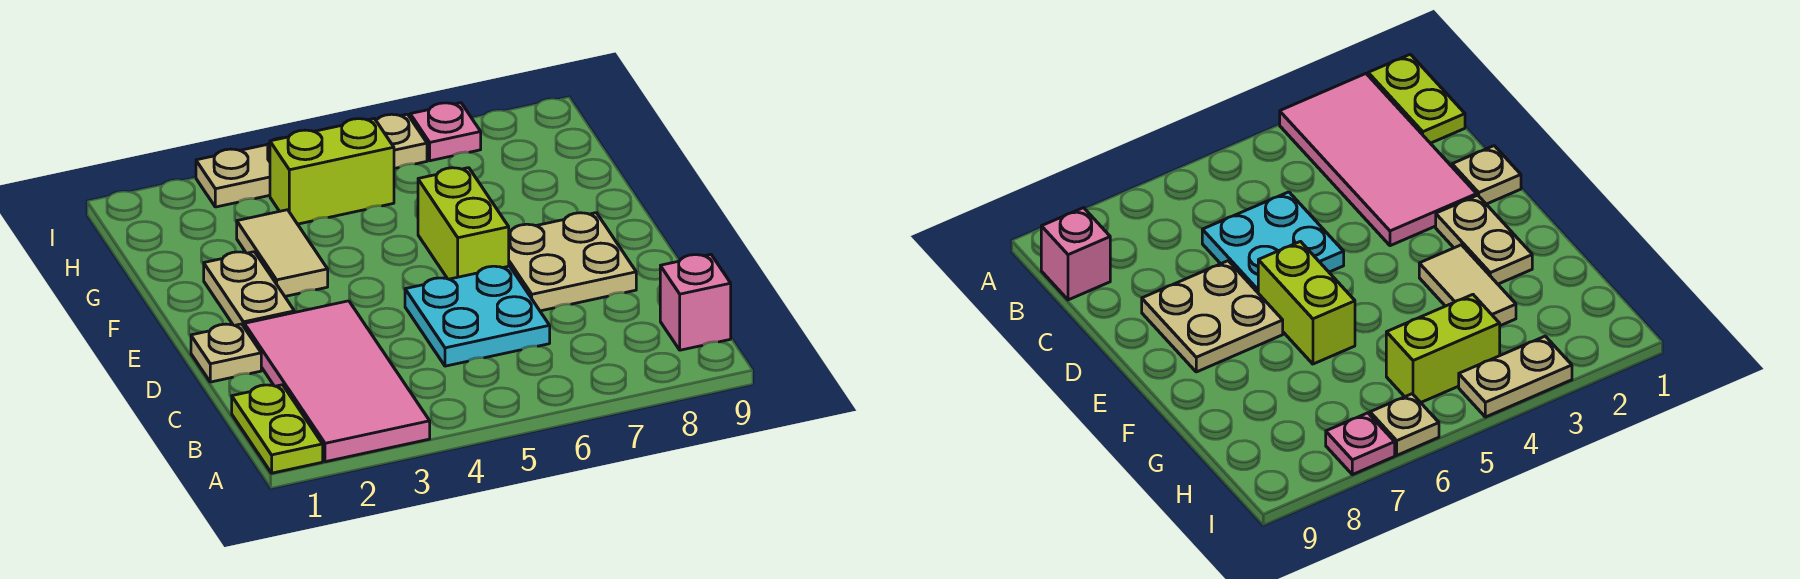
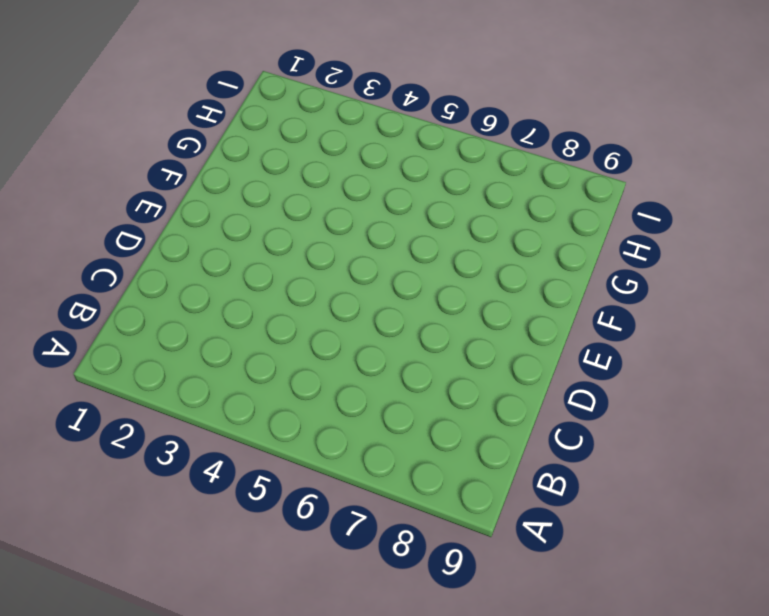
none -> lime plate A1:B1 level 1
none -> pink tile A2:D3 level 1
none -> pink brick B9 level 1

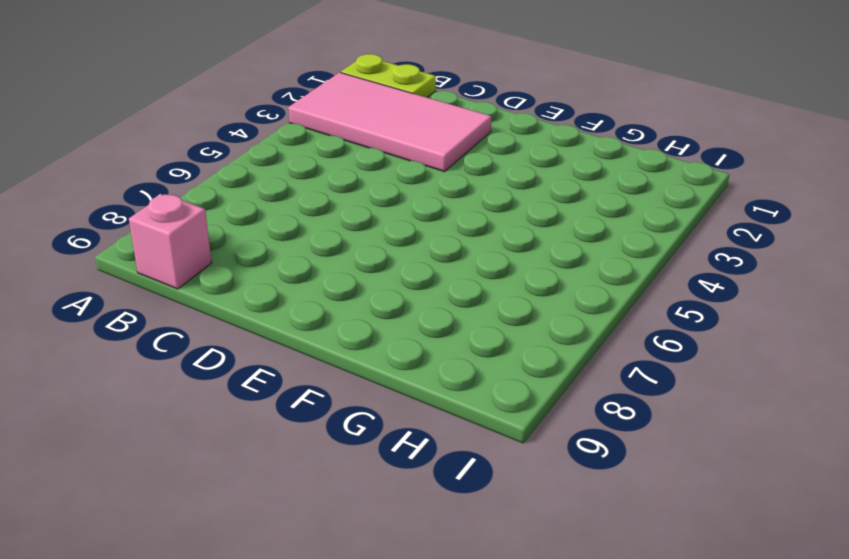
none -> cyan plate C5:D6 level 1
none -> tan plate D1 level 1
none -> tan plate D7:E8 level 1

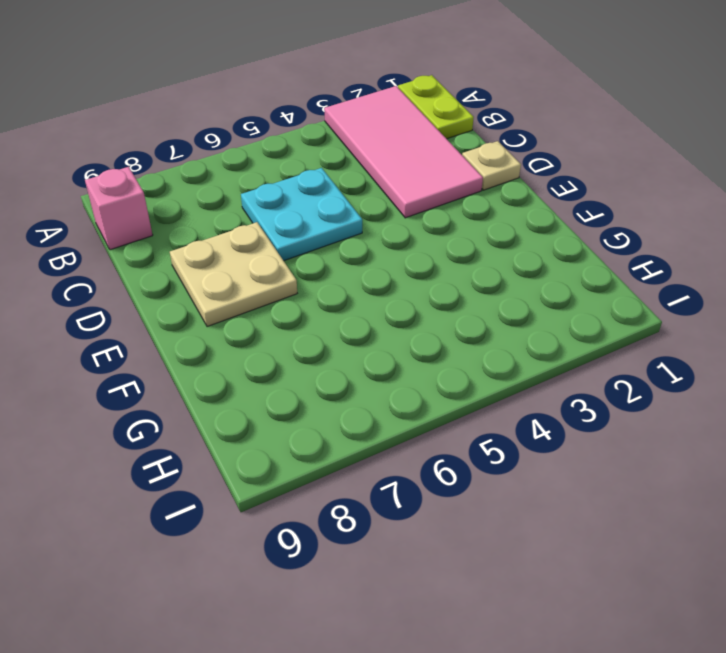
none -> tan plate E2:F2 level 1
none -> lime brick E6:F6 level 1
none -> tan tile F3:G3 level 1

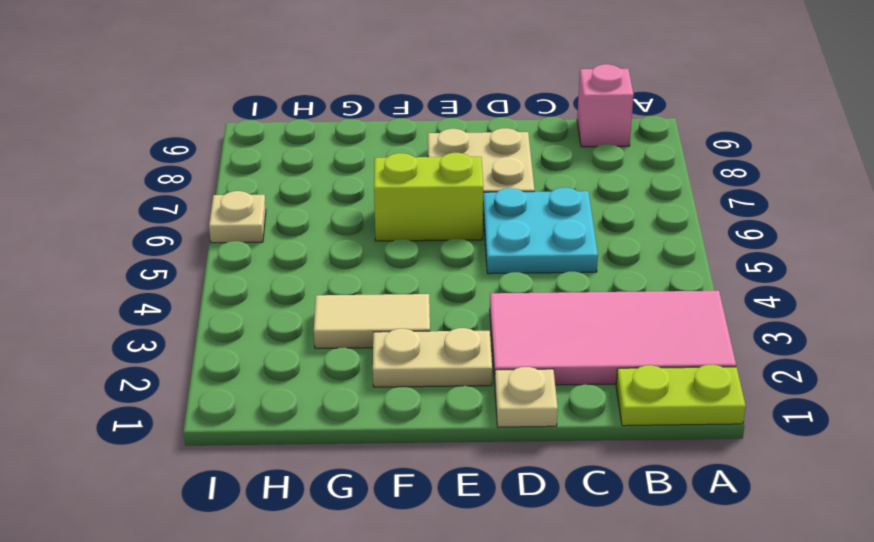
none -> lime brick H4:H5 level 1
none -> tan plate I3:I4 level 1
none -> pink plate I7 level 1

